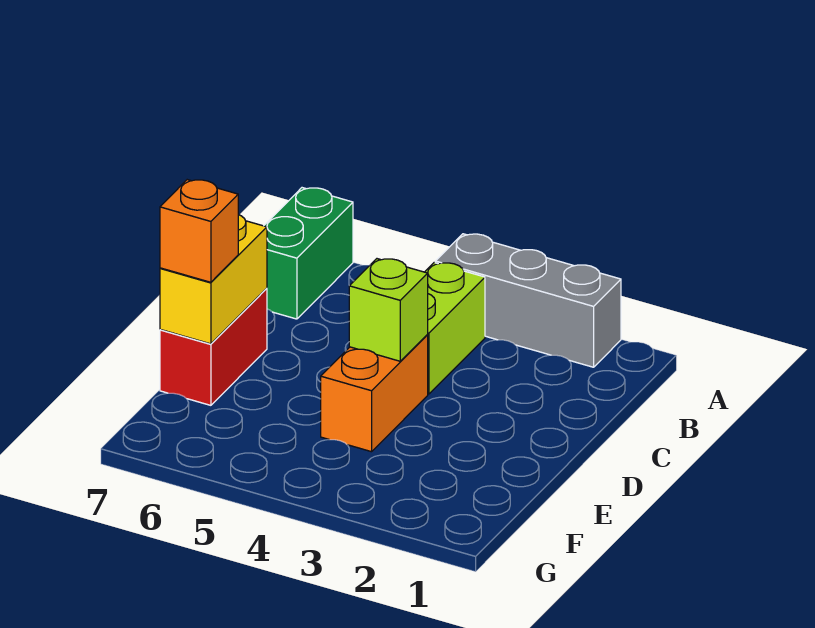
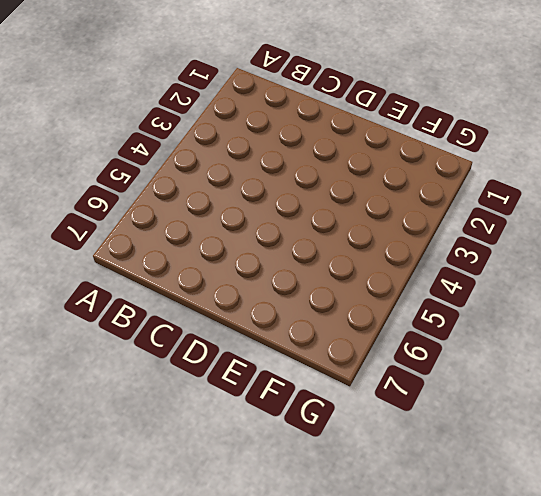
none -> grey brick A2:A4 level 1
none -> green brick A7:B7 level 1

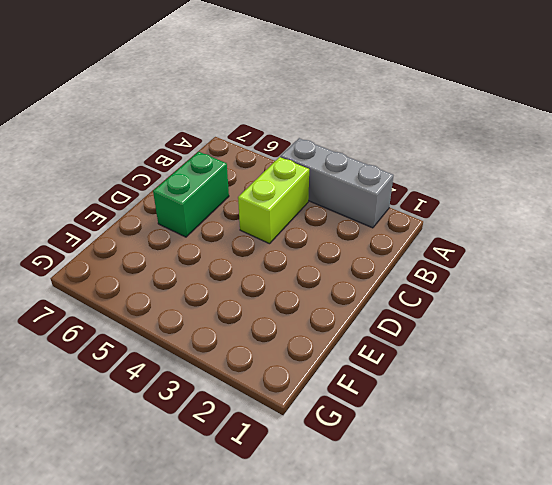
green brick C6:D6 level 1 -> green brick A7:B7 level 1
none -> orange brick D4:E4 level 1
none -> red brick D7:E7 level 1

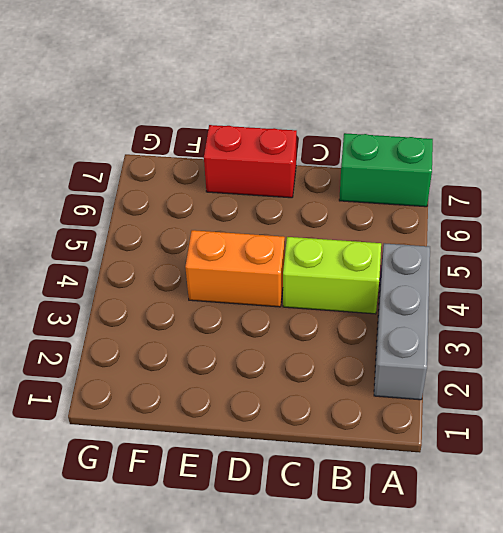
none -> lime brick D4 level 2
none -> yellow brick D7:E7 level 2

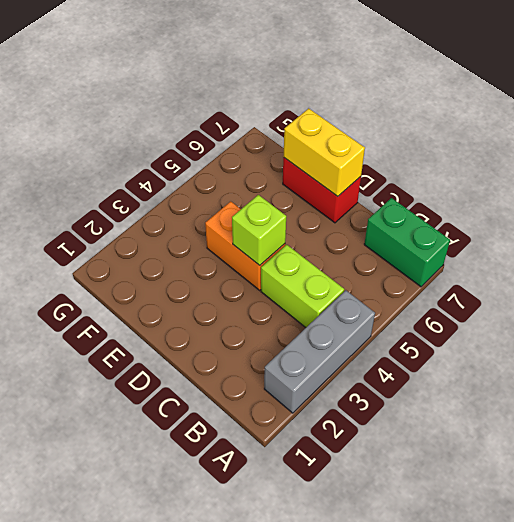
none -> orange brick E7 level 3

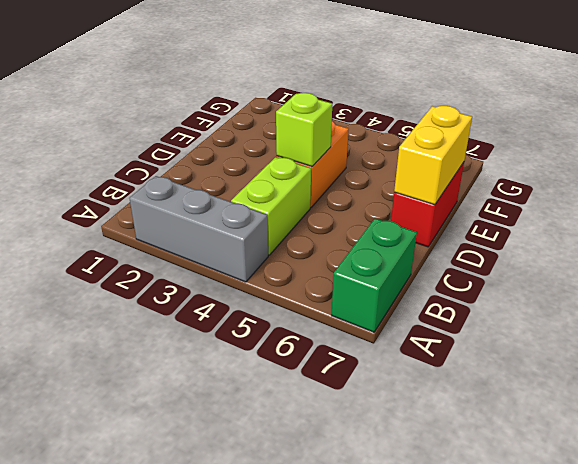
none -> orange brick E7 level 3

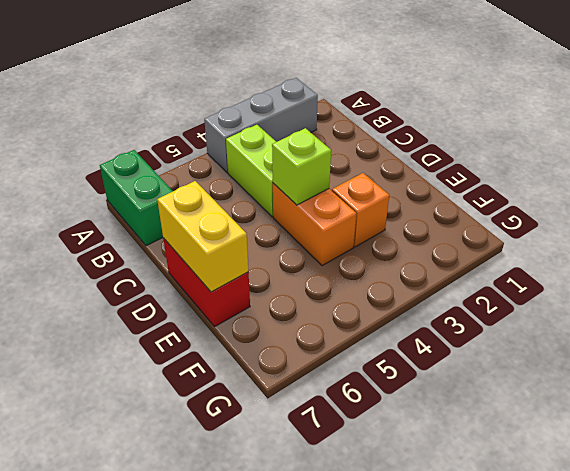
orange brick E3 level 1 -> orange brick E7 level 3

